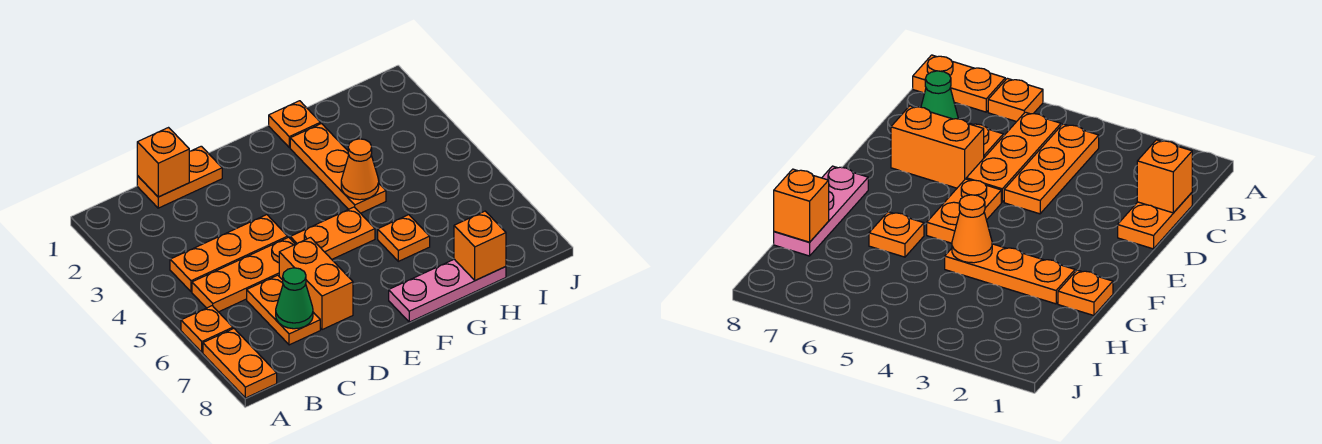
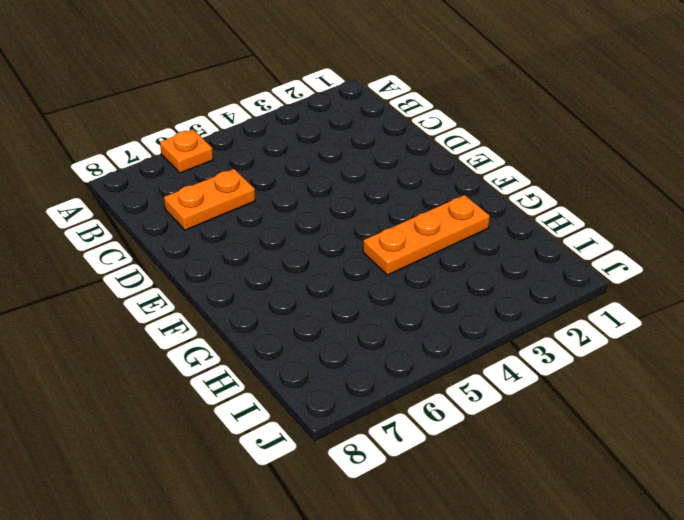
none -> orange plate A7:A8 level 1
none -> orange plate B4:D4 level 1
none -> orange plate B5:D5 level 1

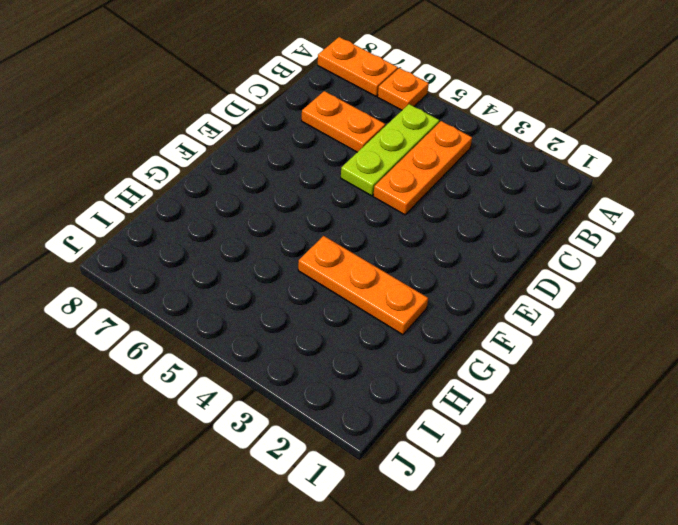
lime plate B5:D5 level 1 -> orange plate B5:D5 level 1
none -> orange plate C1:D1 level 1
none -> orange brick D6:D7 level 1
none -> orange plate E5:F5 level 1

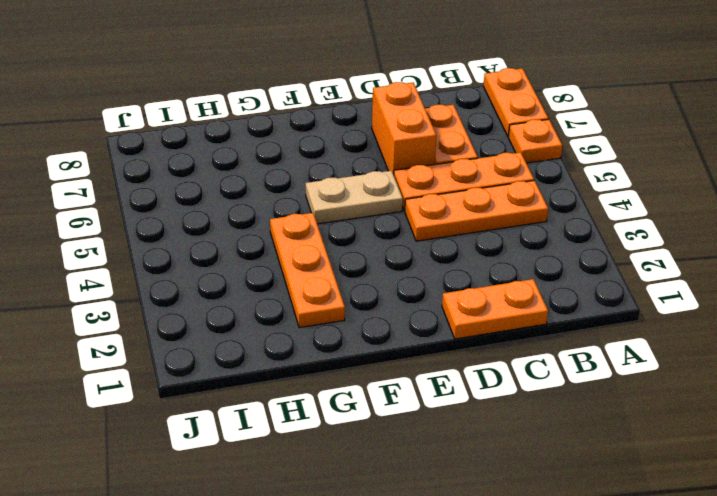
tan plate E5:F5 level 1 -> orange plate E5:F5 level 1
none -> pink plate F8:H8 level 1
none -> orange plate G1 level 1
none -> orange plate G6 level 1

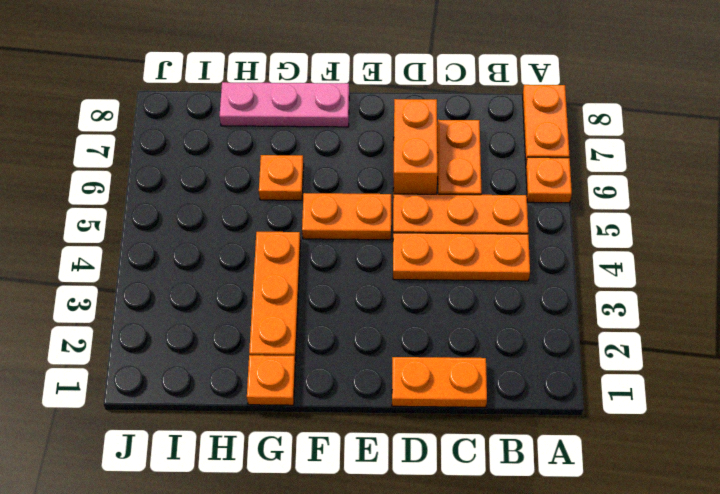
none -> orange brick C1 level 2
none -> green cone C7 level 2
none -> orange cone G4 level 2

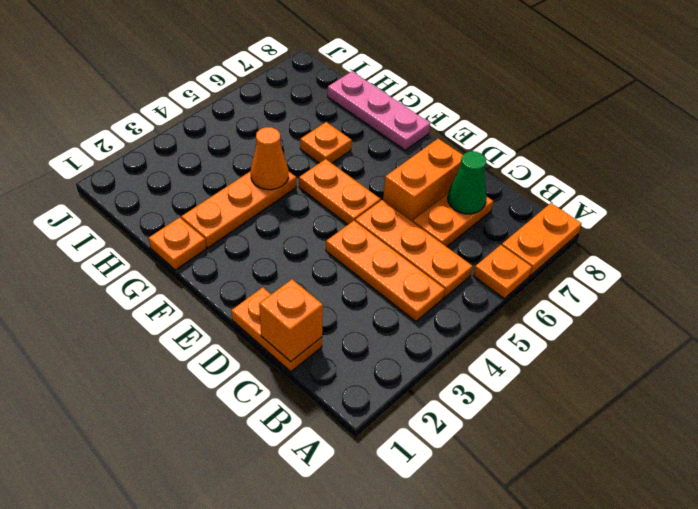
none -> orange brick H8 level 2

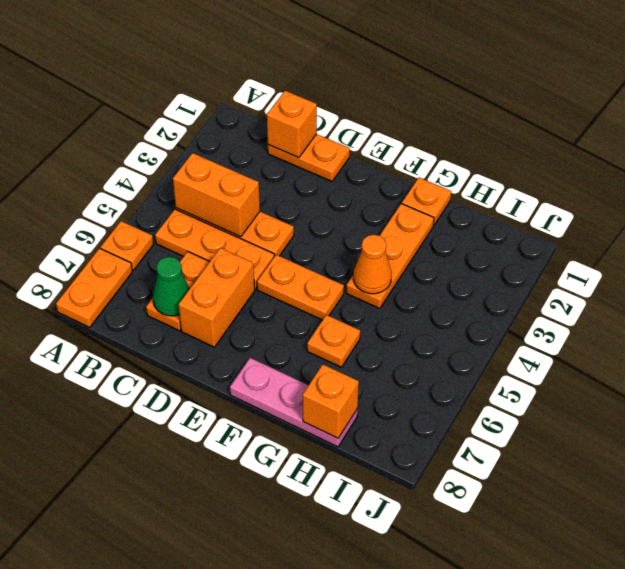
orange brick B4:C4 level 2 -> none

